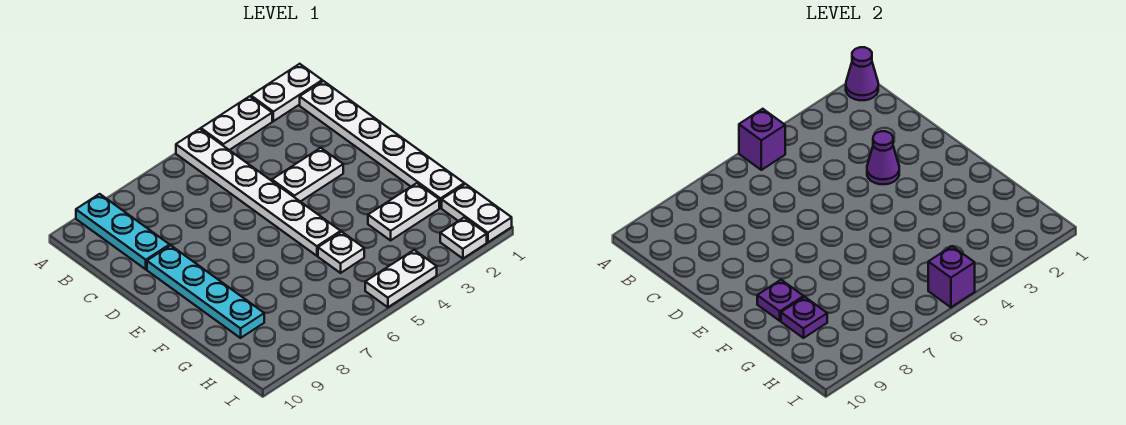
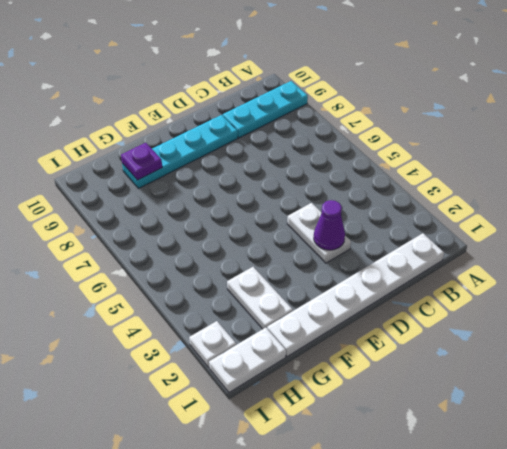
none -> white plate A1:A2 level 1
none -> white plate A3:A4 level 1
none -> white plate A5:F5 level 1

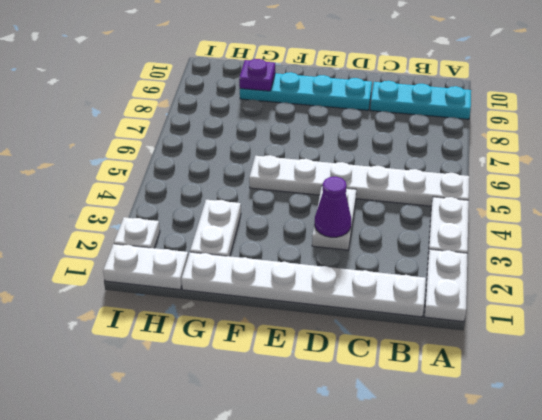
none -> white plate G5 level 1
none -> white plate I4:I5 level 1
none -> purple cone A1 level 2

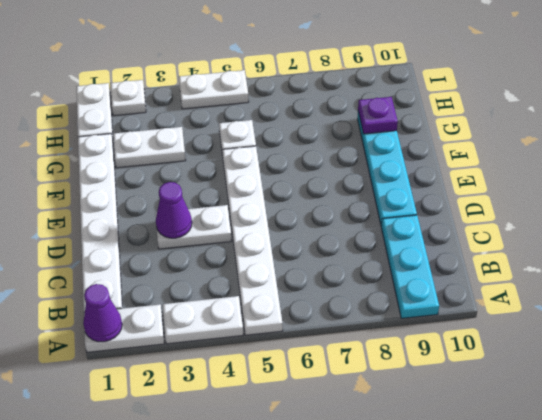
none -> purple brick A5 level 2
none -> purple plate F9 level 2
none -> purple brick I5 level 2

